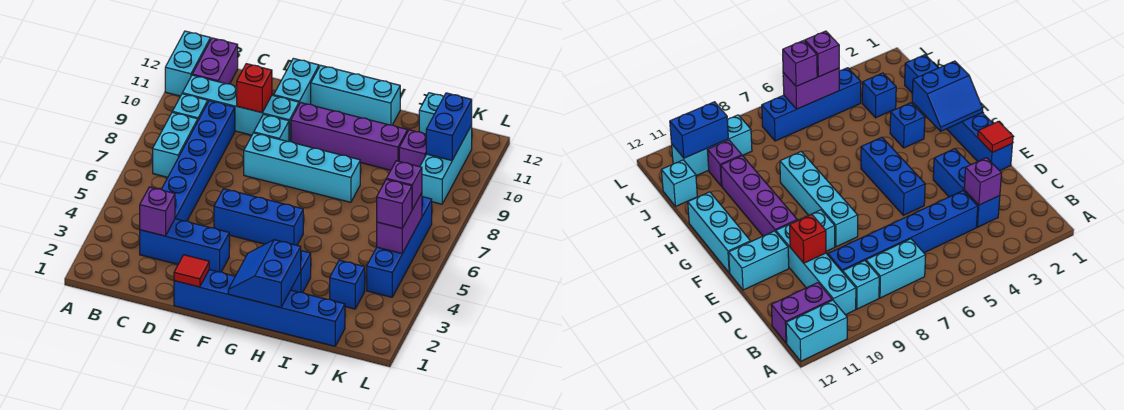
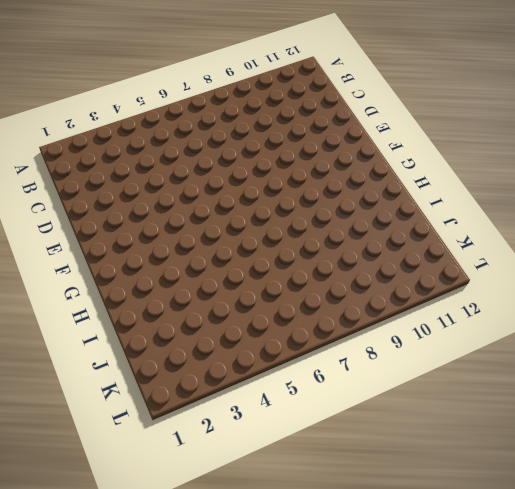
none -> cyan brick A11:A12 level 1
none -> cyan brick B7:B8 level 1
none -> cyan brick B9 level 1

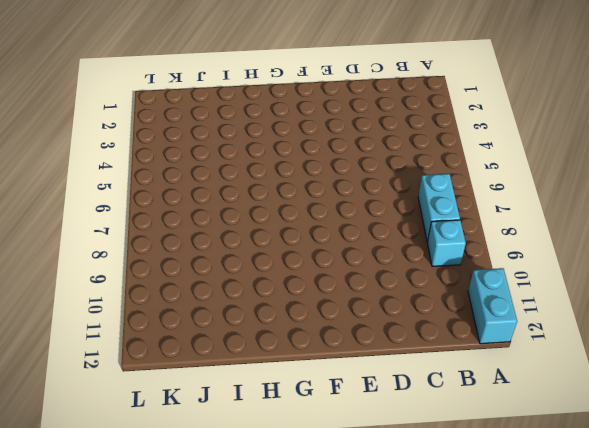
none -> cyan brick B10:E10 level 1
none -> purple brick B11:B12 level 1
none -> blue brick C3:E3 level 1

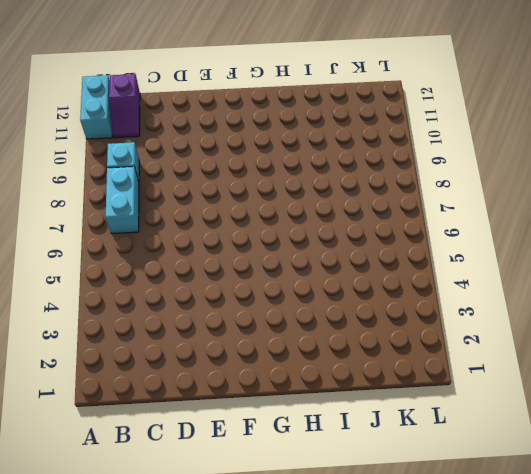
purple slope B11:B12 level 1 top 12 -> purple brick B11:B12 level 1
none -> cyan brick B10:E10 level 1
none -> blue brick C3:E3 level 1
none -> blue brick C4:C9 level 1

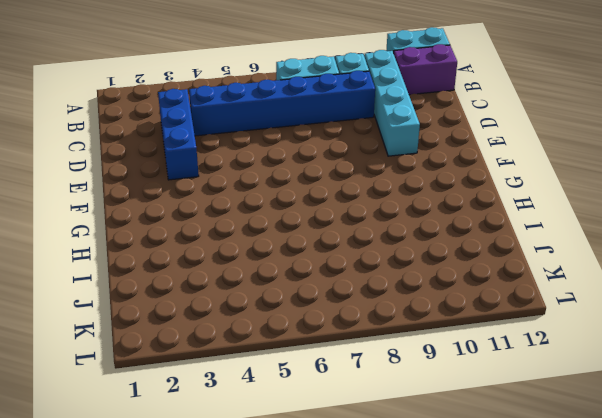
none -> blue brick E1:J1 level 1
none -> blue brick E5:G5 level 1
none -> cyan brick E8:H8 level 1

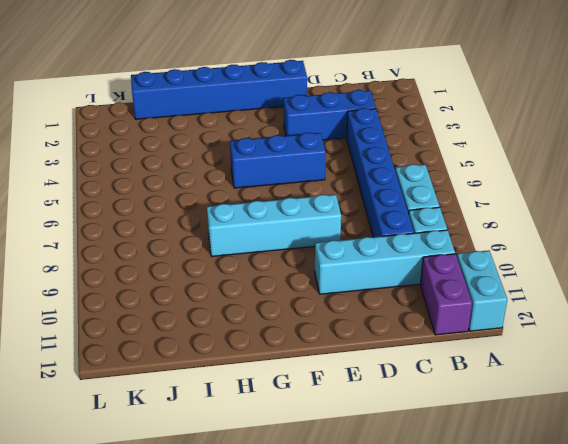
none -> cyan brick E9 level 1
none -> cyan brick E11:E12 level 1
none -> purple brick F10:I10 level 1

